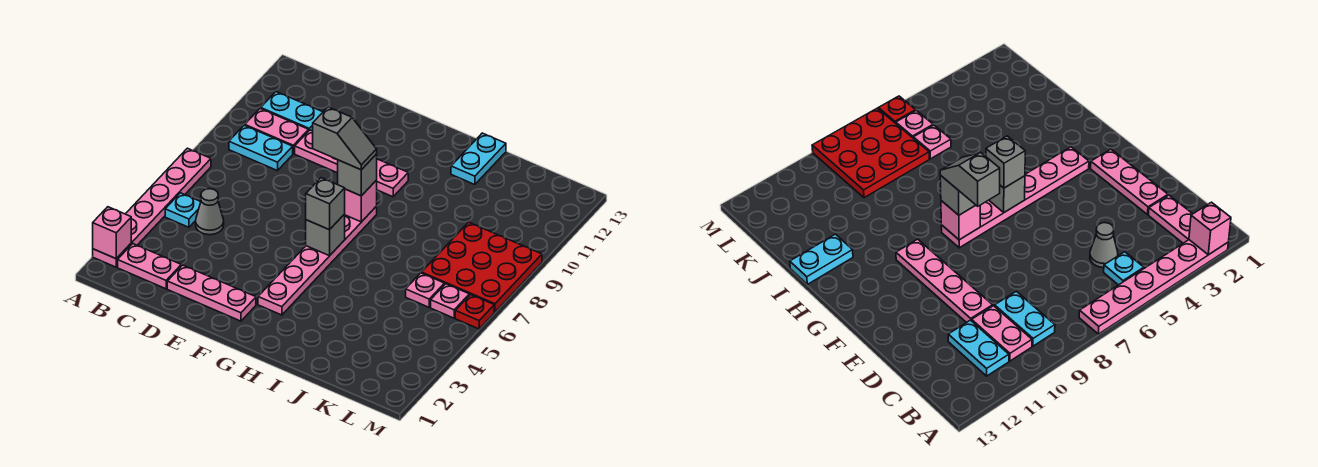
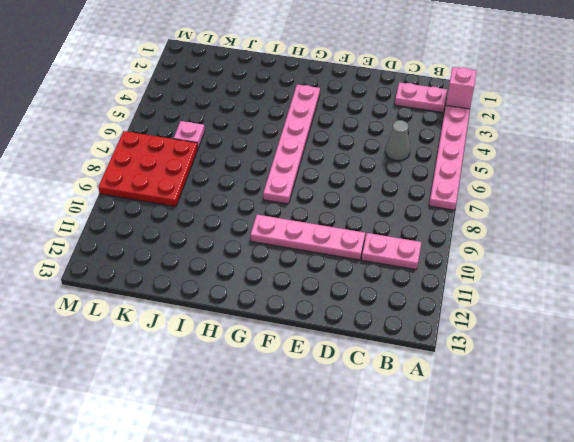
none -> cyan plate B5 level 1
none -> cyan plate B9:C9 level 1
none -> cyan plate B11:C11 level 1

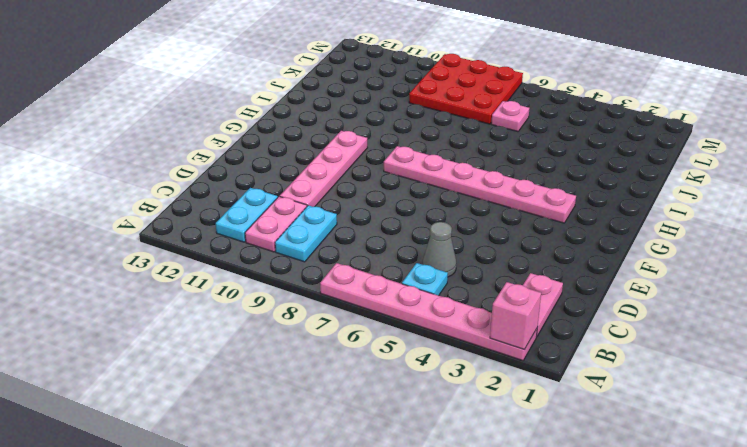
none -> pink plate D2:F2 level 1
none -> cyan plate I12:I13 level 1
none -> pink plate L6 level 1

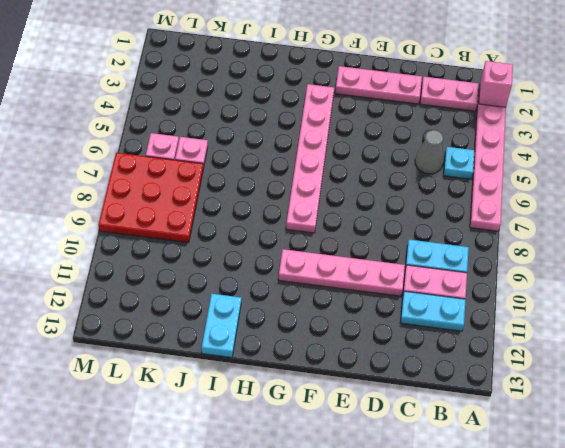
none -> red plate M6 level 1
none -> grey brick G6 level 2
none -> pink brick G8 level 2

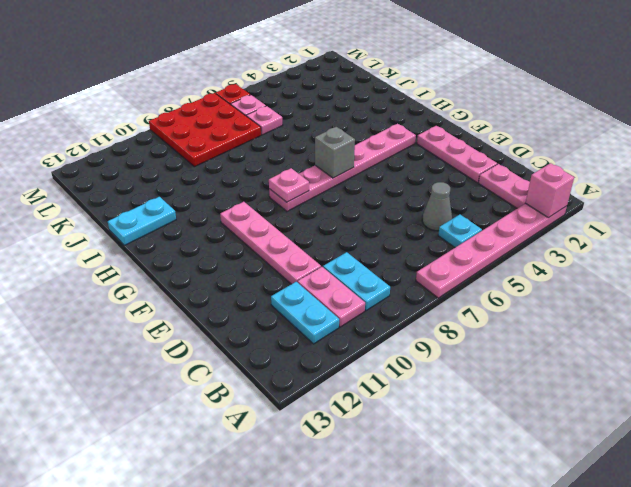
pink plate G8 level 2 -> pink brick G8 level 2
none -> grey brick G6 level 3
none -> grey brick G8 level 3
none -> grey slope F8:G8 level 4 top F

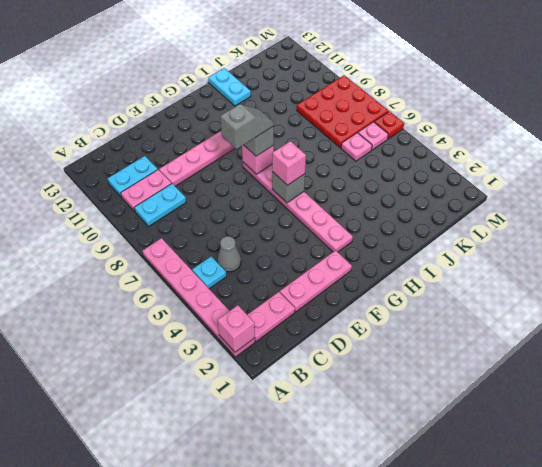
pink brick G6 level 3 -> grey brick G6 level 3

